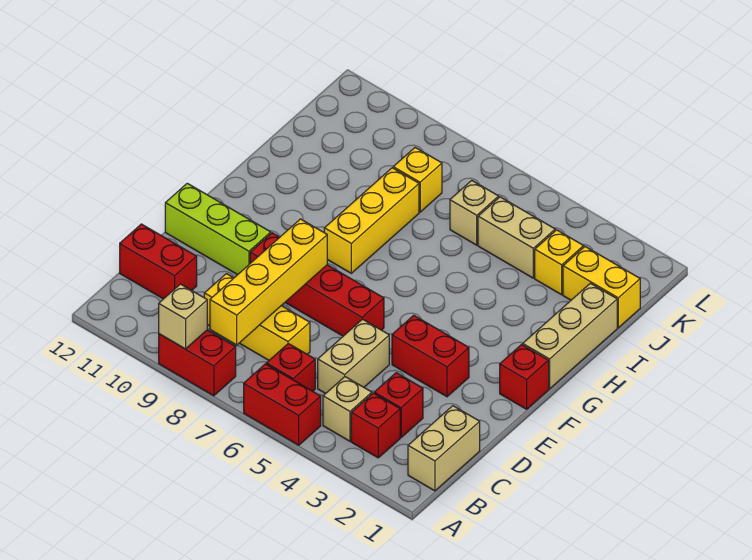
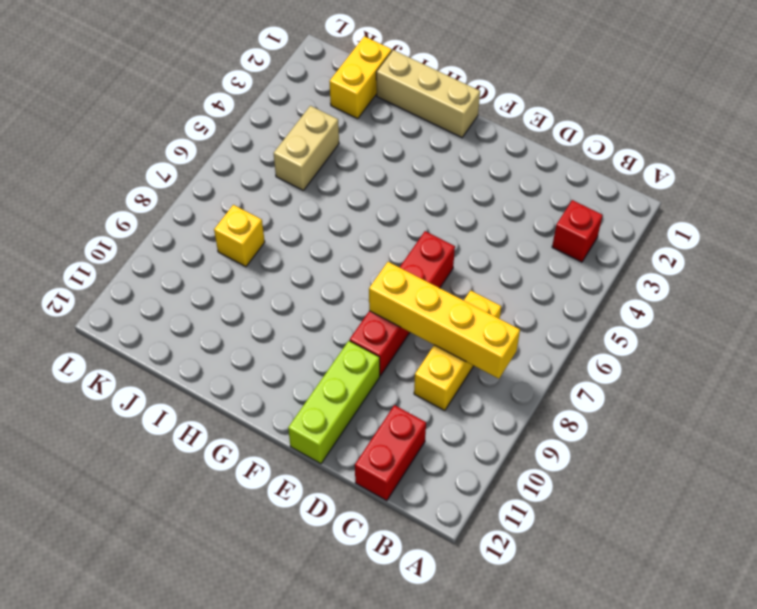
none -> red brick A5:A6 level 1
none -> red brick A8:A9 level 1
none -> tan brick B1:C1 level 1

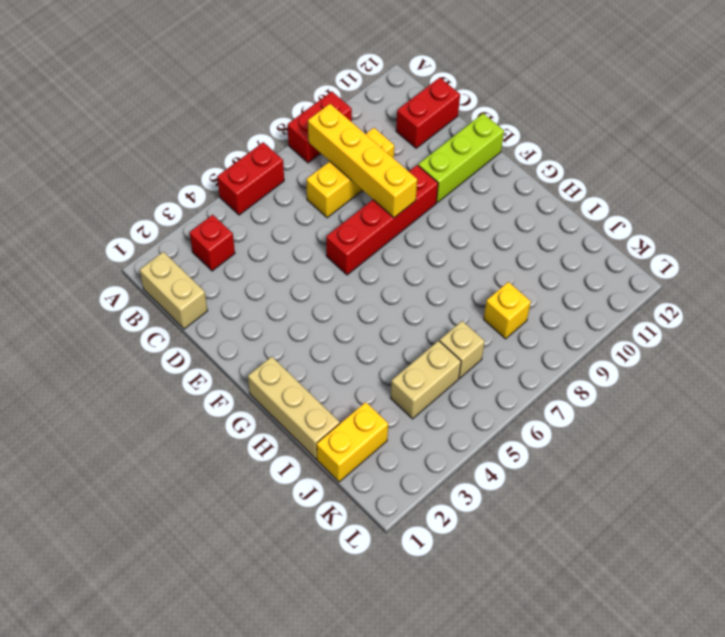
none -> tan brick B4 level 1
none -> red brick B6 level 1
none -> red brick C3 level 1

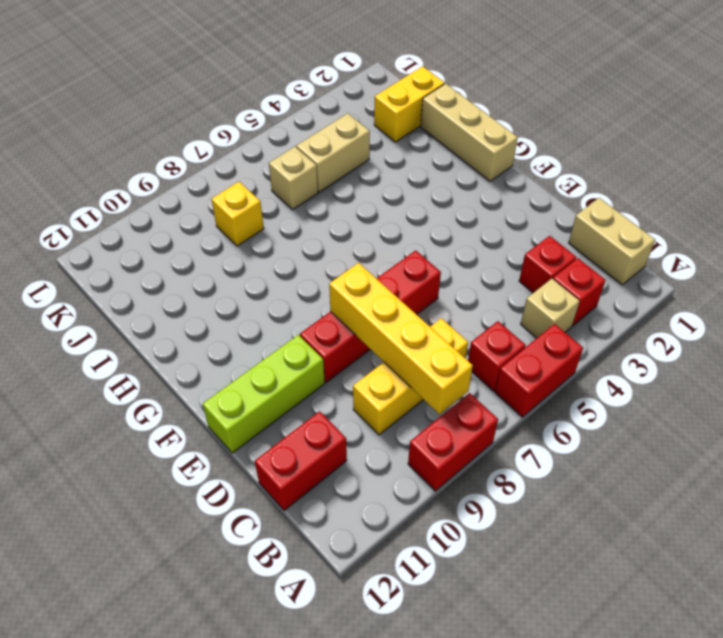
none -> tan brick C5:D5 level 1
none -> red brick E3:E4 level 1
none -> red brick F1 level 1

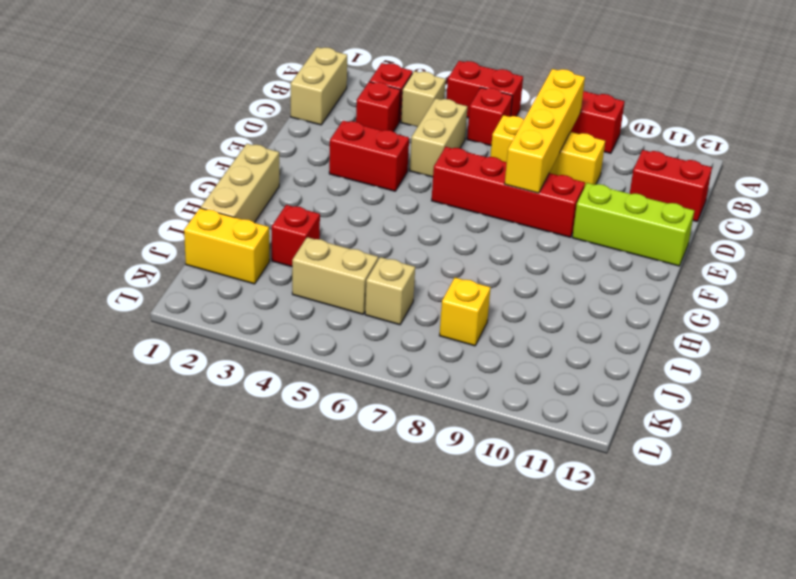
red brick I3 level 1 -> red brick F1 level 1
none -> yellow brick G8:I8 level 1
none -> yellow brick J3 level 1
none -> tan brick A9 level 2

